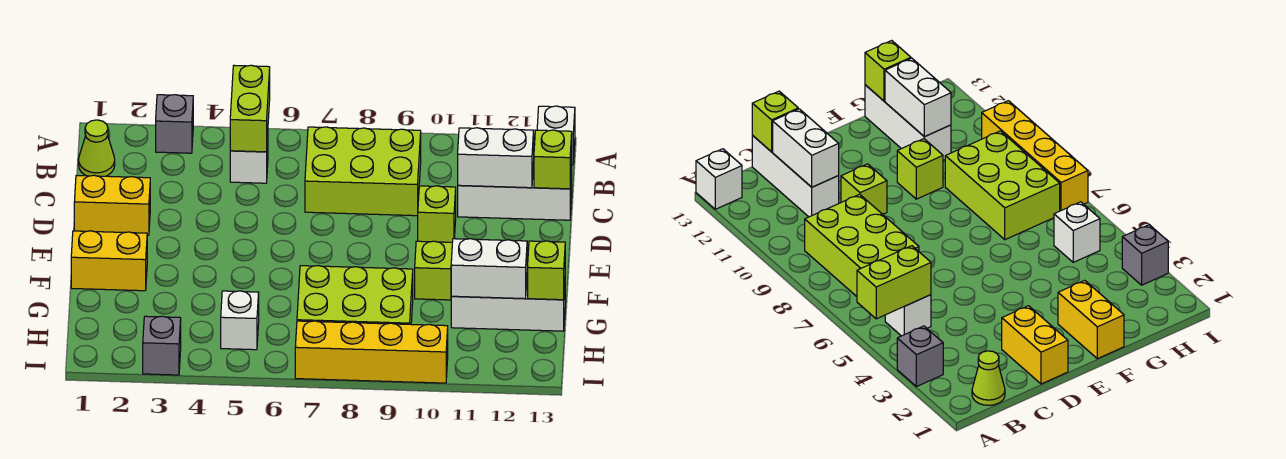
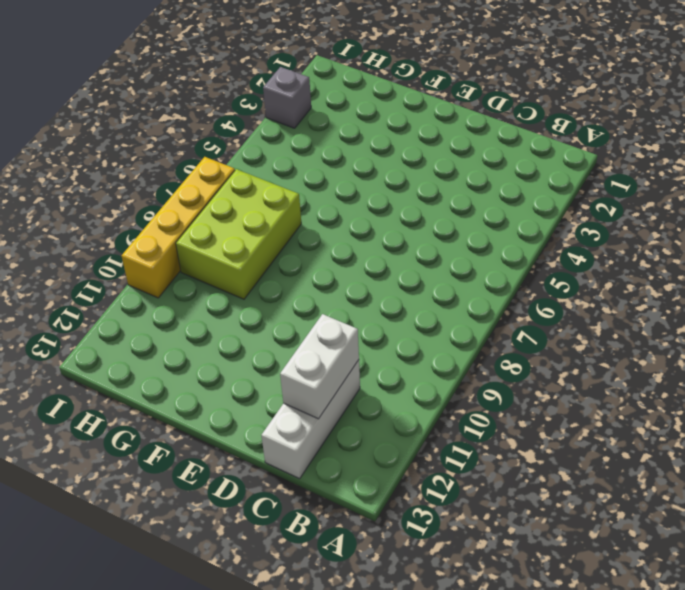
none -> grey brick A3 level 1
none -> white brick A13 level 1
none -> lime cone B1 level 1

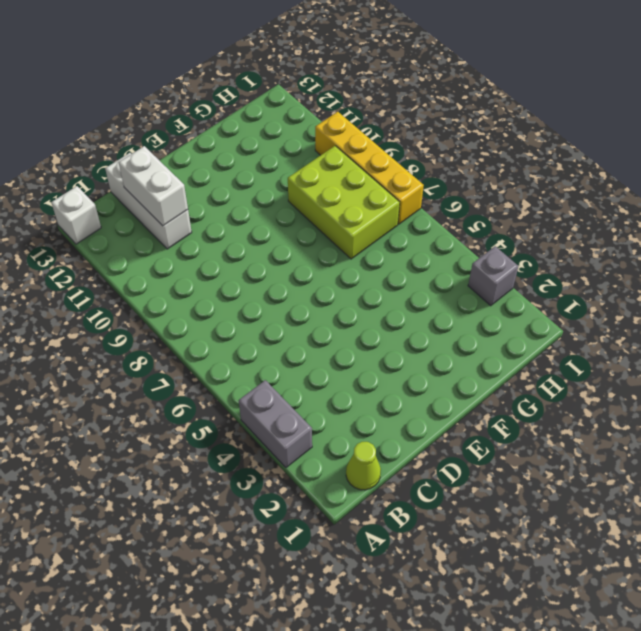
grey brick A3:A4 level 1 -> grey brick A3 level 1
none -> white brick B5 level 1
none -> lime brick B7:C9 level 1
none -> yellow brick D1:D2 level 1

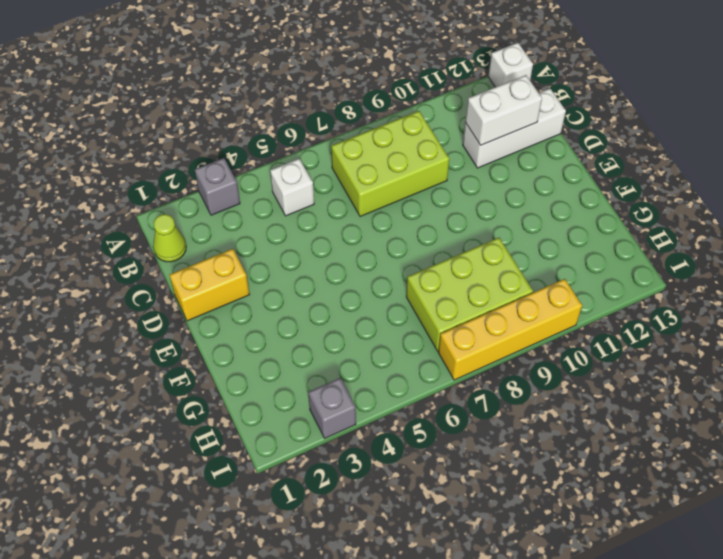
none -> lime brick D10 level 1
none -> yellow brick F1:F2 level 1
none -> lime brick F10 level 1

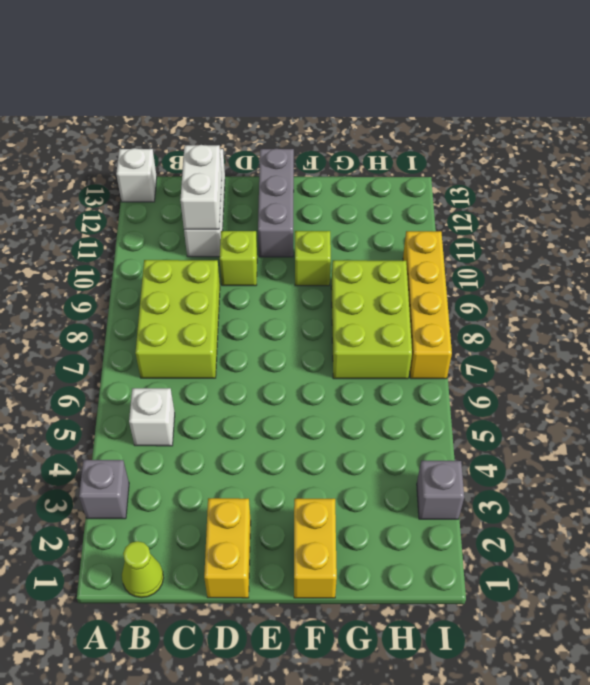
grey brick E11:E13 level 1 -> none
none -> white brick G11:G13 level 1
none -> white brick H5 level 1
none -> lime brick A5:B5 level 2

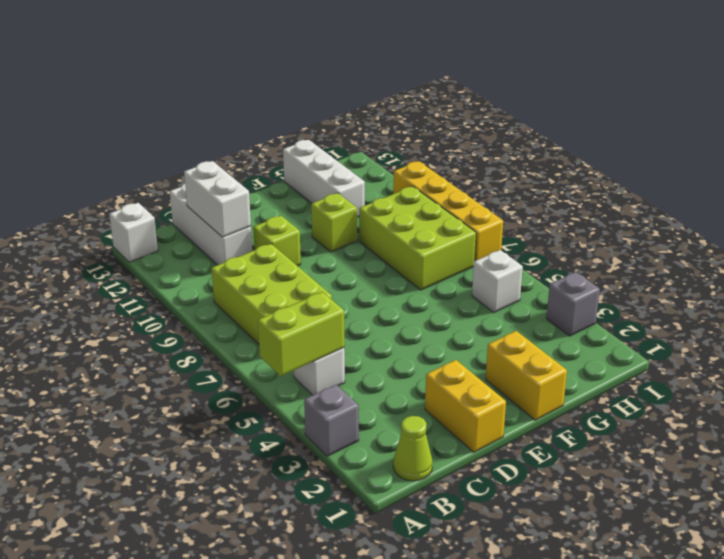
none -> lime brick C13 level 2
none -> white brick G11:G12 level 2
none -> lime brick G13 level 2

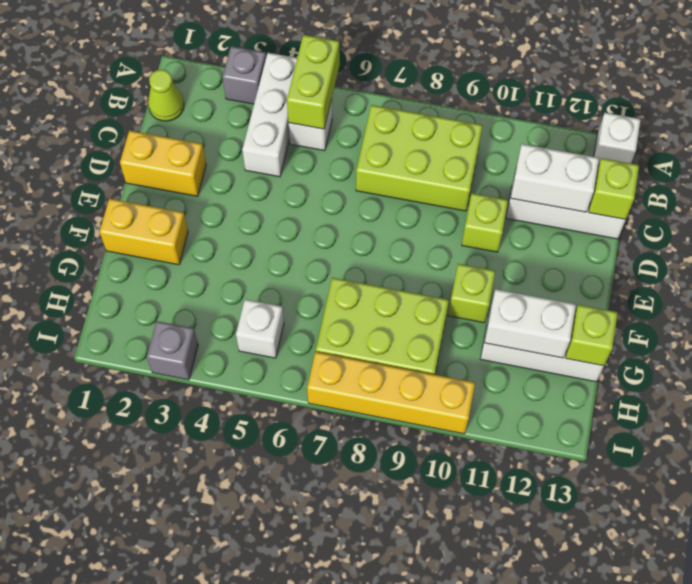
white brick A4:C4 level 1 -> none

